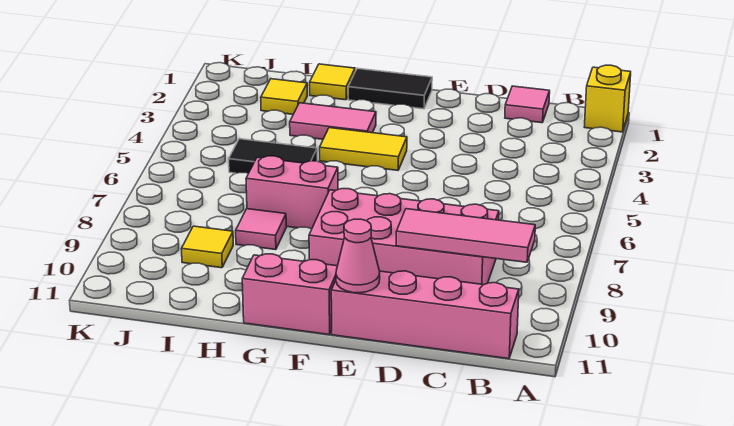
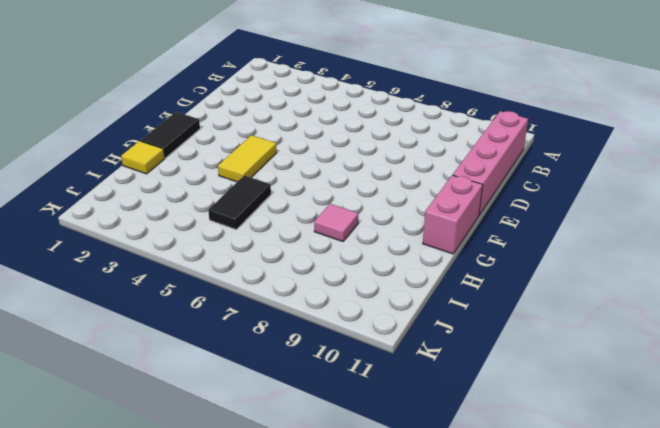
none -> yellow brick A1 level 1
none -> pink tile C1 level 1
none -> pink brick C8:F9 level 1

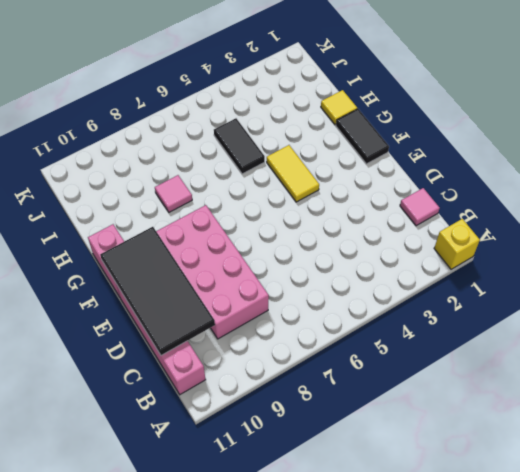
black tile C10:F11 level 2 -> pink cone E11 level 2
none -> pink tile G3:H3 level 1
none -> pink brick G7:H7 level 1
none -> yellow tile I2 level 1

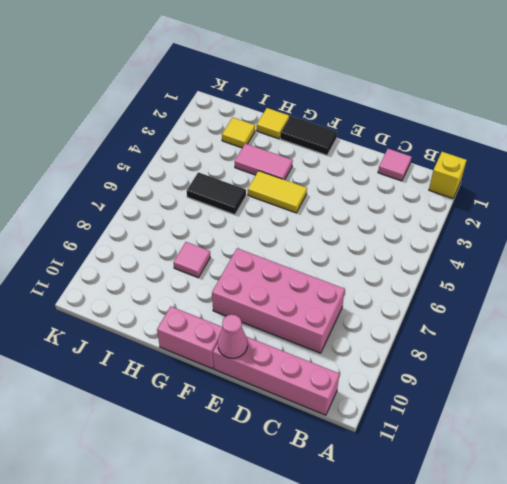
none -> pink brick G7:H7 level 1
none -> yellow tile I9 level 1
none -> pink tile B9:D9 level 2

